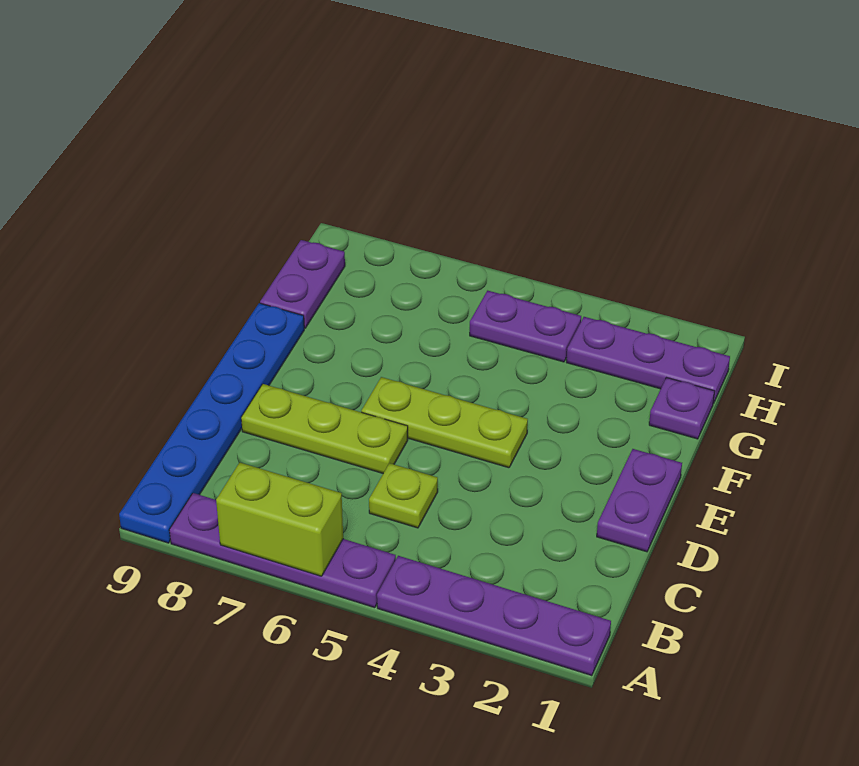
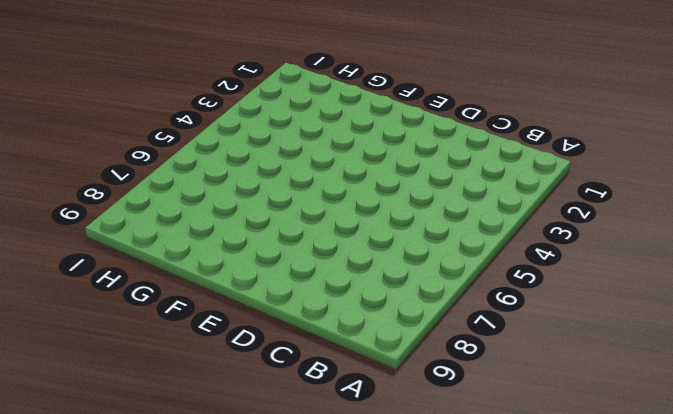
none -> purple plate A1:A4 level 1
none -> purple plate A5:A8 level 1
none -> blue plate A9:F9 level 1

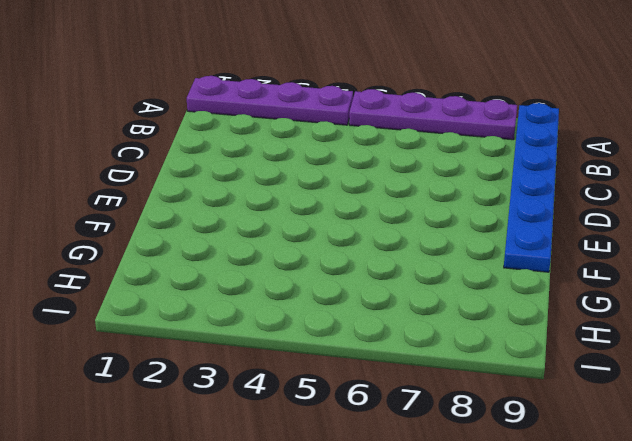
none -> lime plate C5 level 1
none -> purple plate D1:E1 level 1
none -> lime plate D6:D8 level 1

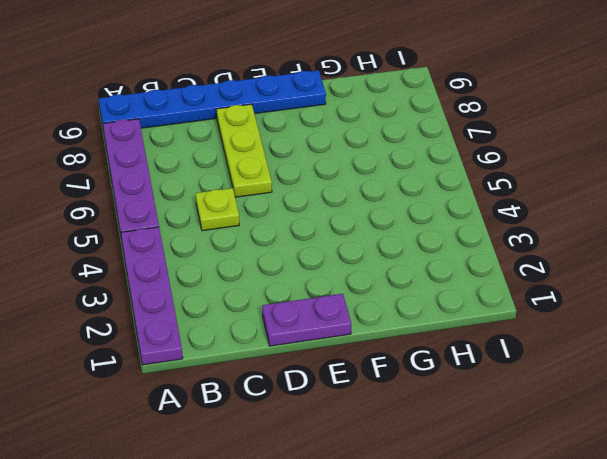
none -> lime plate E4:E6 level 1
none -> purple plate G1 level 1
none -> purple plate G9:H9 level 1

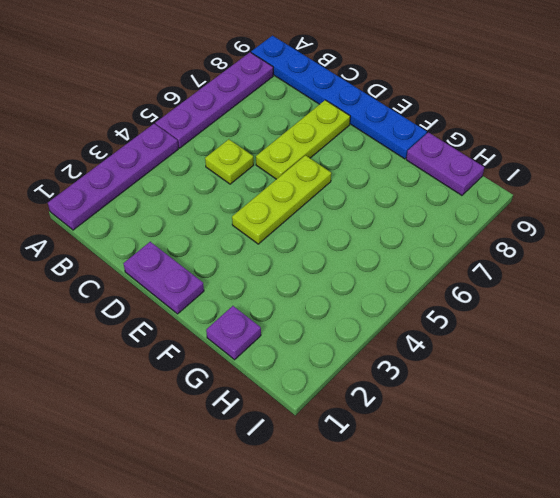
none -> purple plate H1:H3 level 1
none -> purple plate H4:H5 level 1
none -> lime brick A6:A7 level 2

